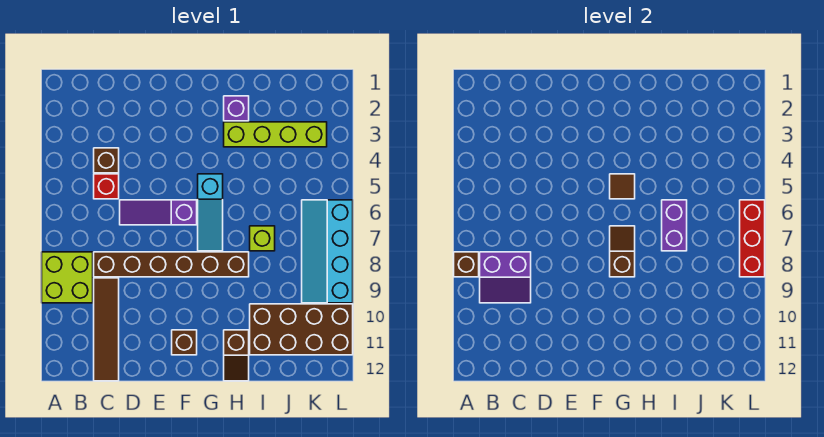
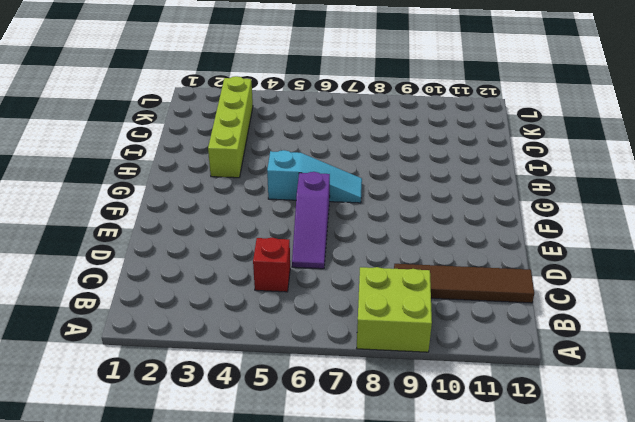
none -> brown brick C4 level 1
none -> brown brick C8:H8 level 1
none -> brown brick F11 level 1

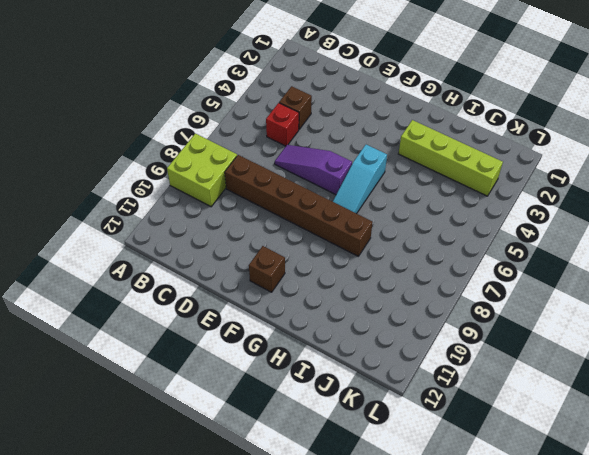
none -> brown tile C9:C12 level 1
none -> purple brick H2 level 1
none -> brown slope H11:H12 level 1 top 11

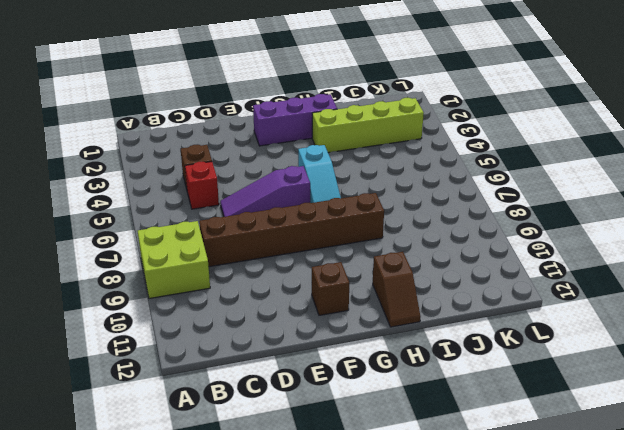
purple brick F2:H2 level 1 -> purple brick H2 level 1
none -> brown tile C9:C12 level 1
none -> lime brick I7 level 1
none -> brown brick I10:L11 level 1

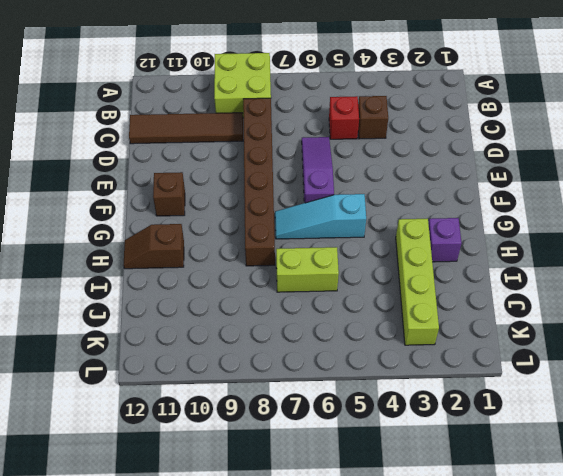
lime brick I6:I7 level 1 -> lime brick I7 level 1
none -> brown brick I10:L11 level 1
none -> cyan slope K6:L9 level 1 top L
none -> brown brick A8 level 2

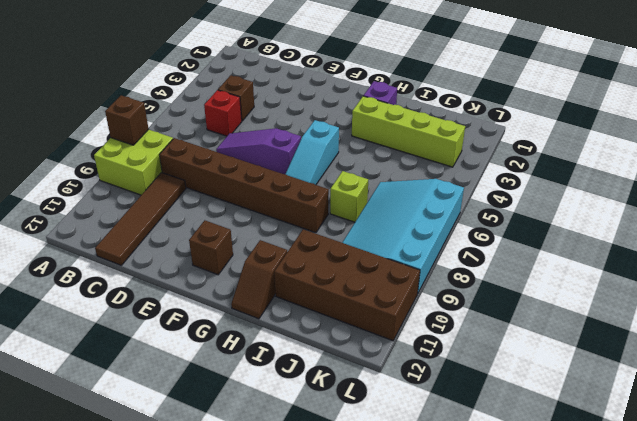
cyan slope J6:L9 level 1 top L -> cyan slope K6:L9 level 1 top L
none -> purple slope B8:C9 level 2 top 8
none -> brown tile G5 level 2
none -> brown slope G7:G8 level 2 top 8

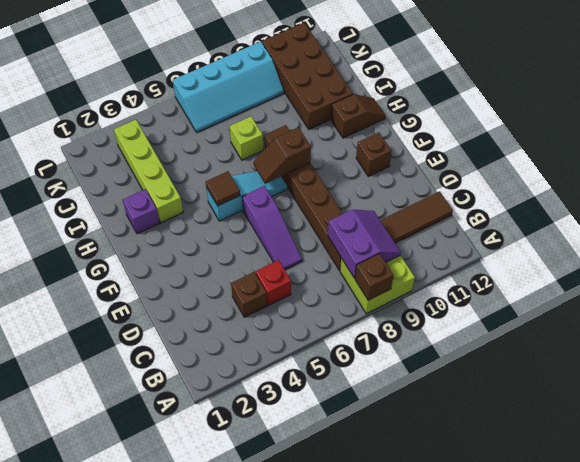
none -> purple brick I6:I7 level 2
none -> red brick L6:L8 level 2

